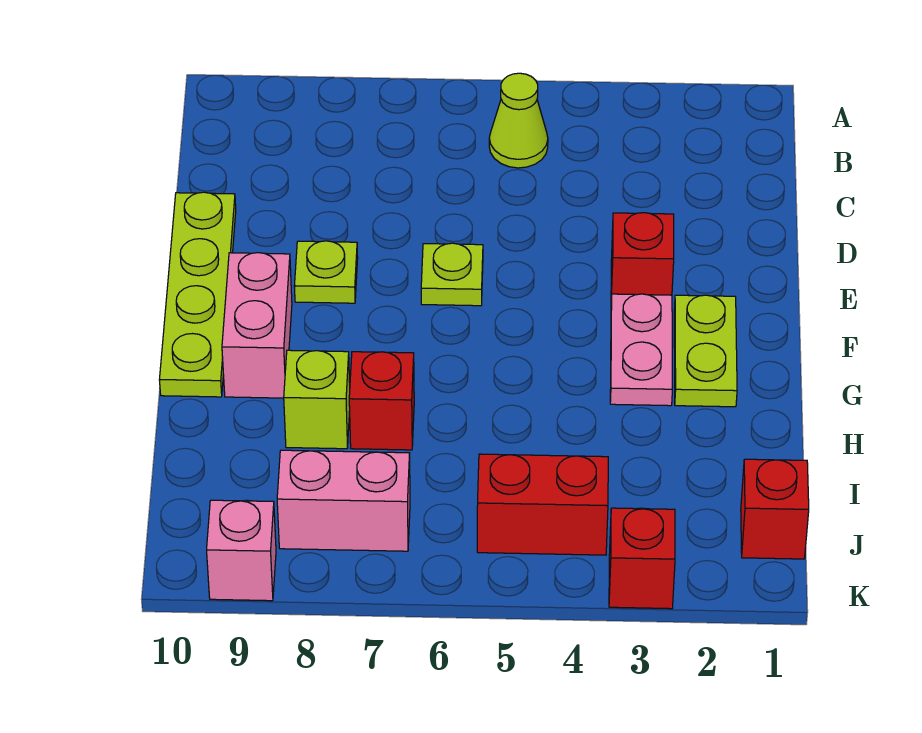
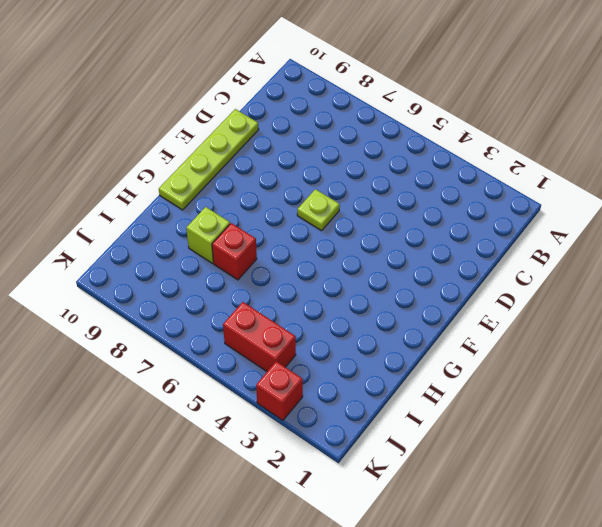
none -> lime cone B5 level 1
none -> red brick E3 level 1
none -> lime plate E8 level 1

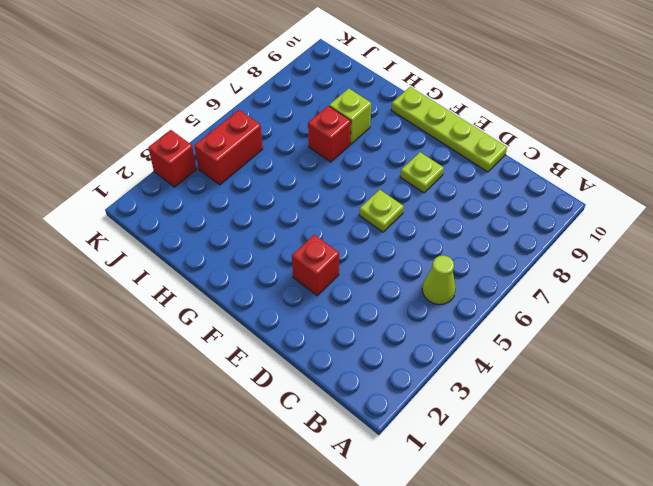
none -> lime plate F2:G2 level 1
none -> pink plate F3:G3 level 1
none -> pink brick F9:G9 level 1

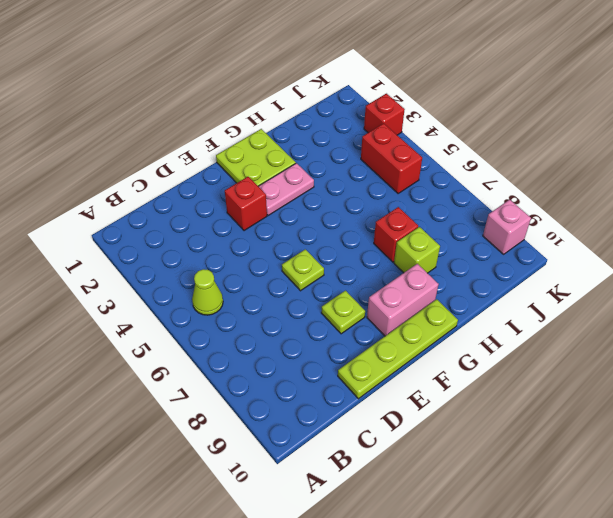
lime plate F1:G2 level 1 -> lime plate F2:G2 level 1
none -> red brick J1 level 1
none -> pink brick J7:J8 level 1

